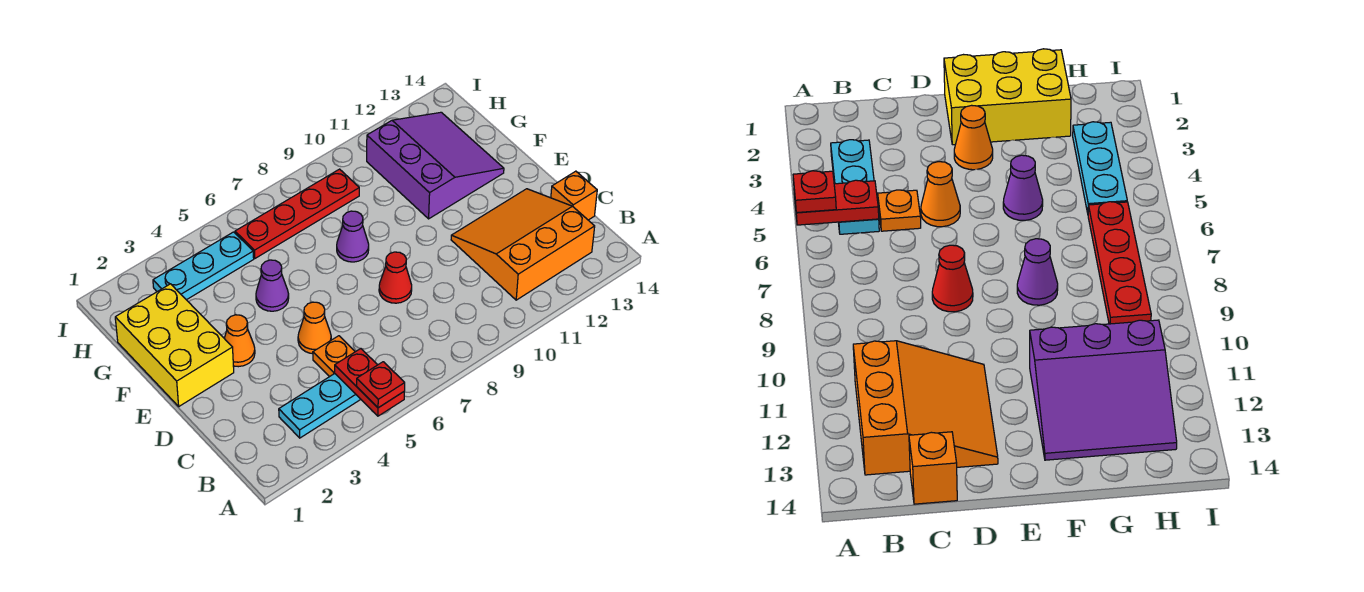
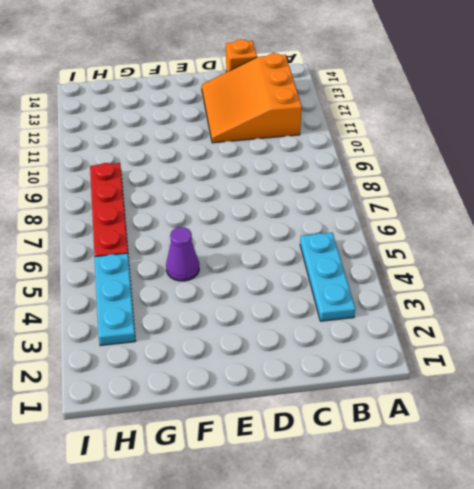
none -> orange plate C5 level 1
none -> orange cone D5 level 1
none -> red cone D8 level 1

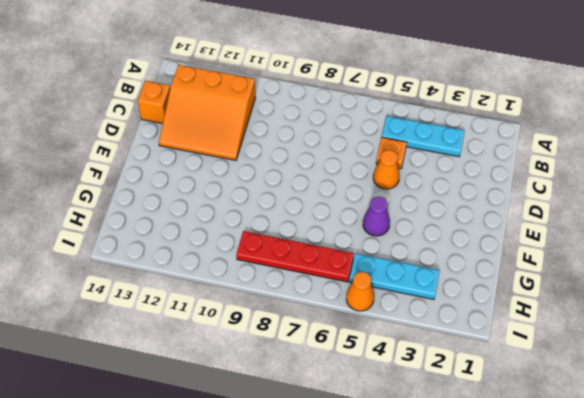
orange cone I5 level 1 -> orange cone E3 level 1
none -> red cone D8 level 1
none -> yellow brick E1:G2 level 1
none -> purple cone F8 level 1

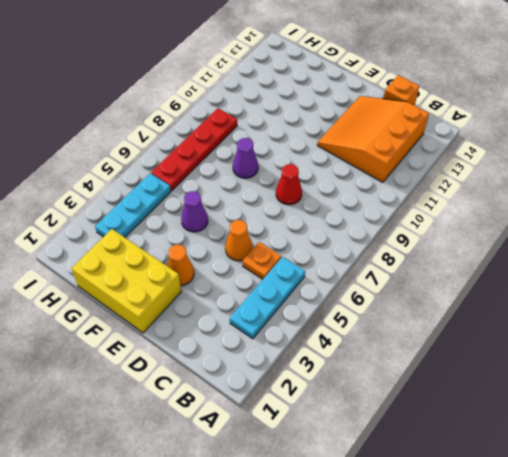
none -> purple slope F11:H13 level 1 top 11
none -> red plate A5:B5 level 2
none -> red plate A5 level 3

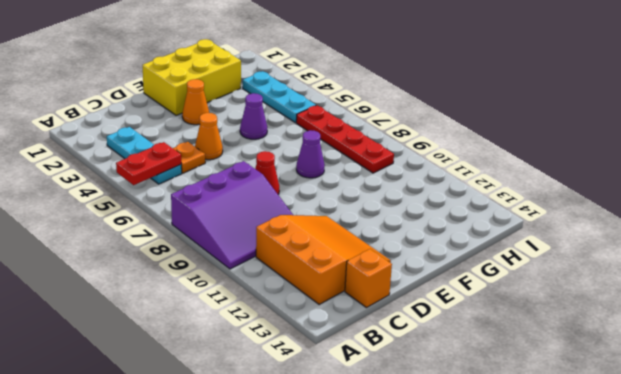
purple slope A8:C10 level 1 top 8 -> purple slope F11:H13 level 1 top 11
none -> red plate A5 level 3

